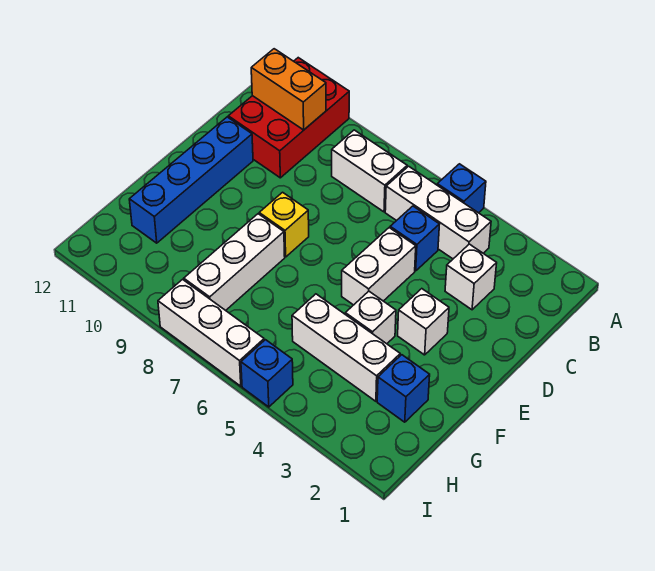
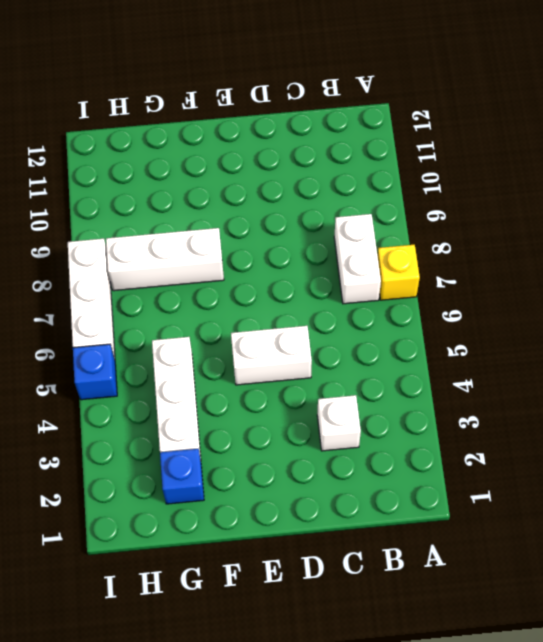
yellow brick A7 level 1 -> yellow brick E8 level 1
none -> blue brick A5 level 1
none -> red brick A10:C11 level 1
none -> white brick B4:B6 level 1

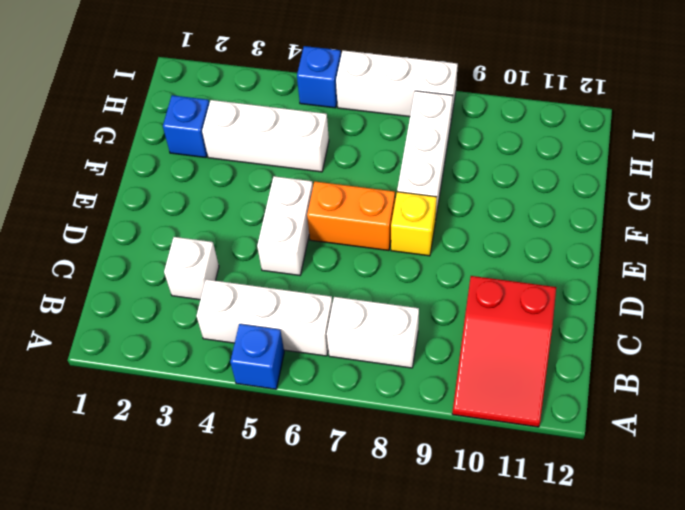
red slope A10:C11 level 1 top C -> red brick A10:C11 level 1
orange brick E6:E7 level 1 -> orange brick B10:B11 level 2
none -> blue brick C5 level 1
none -> blue brick D11:G11 level 1
none -> white brick E3 level 1

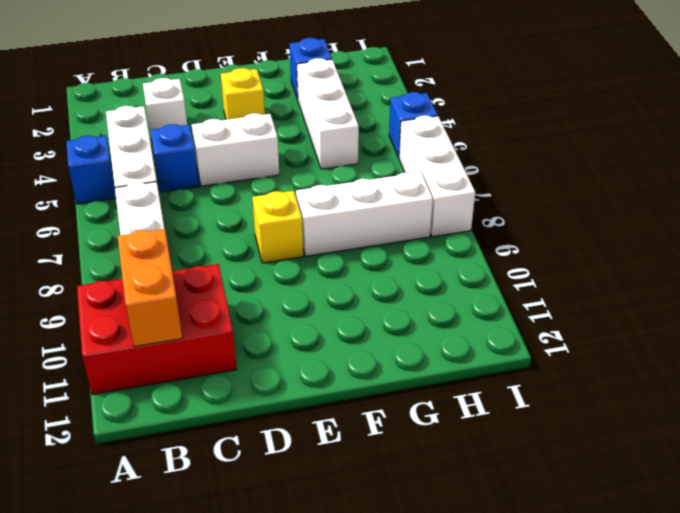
yellow brick E3 level 1 -> white brick E3 level 1
none -> blue brick D11:G11 level 1
none -> white brick F4 level 1

